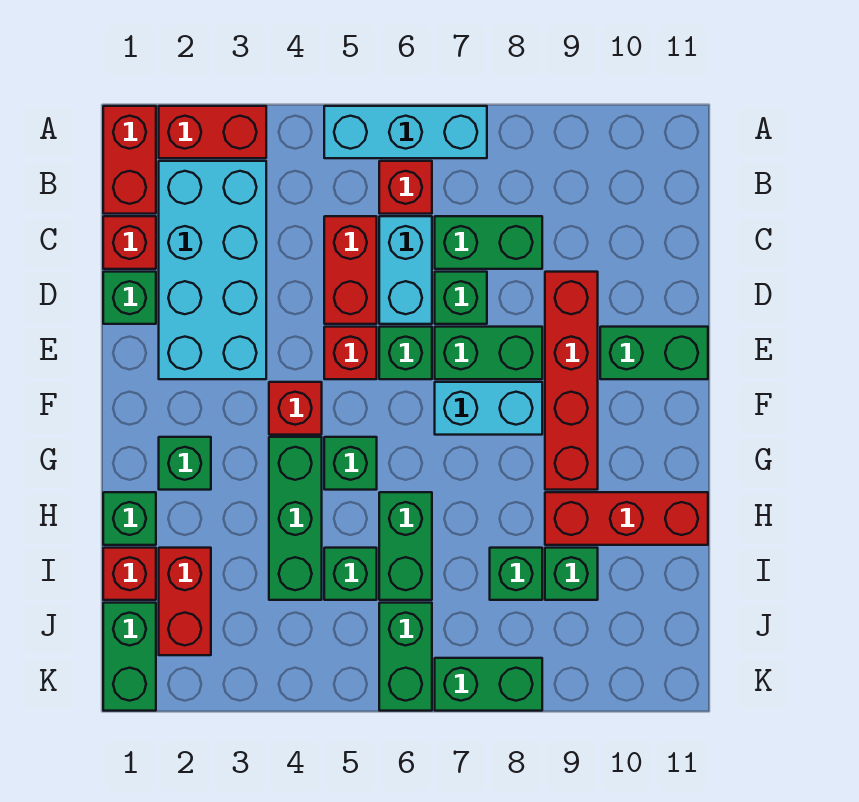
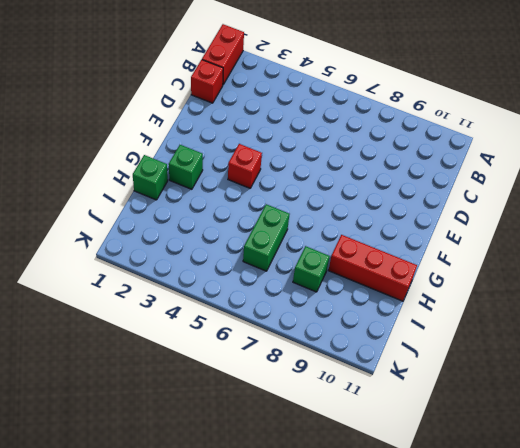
none -> red brick A2:A3 level 1
none -> cyan brick A5:A7 level 1
none -> cyan brick B2:E3 level 1
none -> red brick B6 level 1

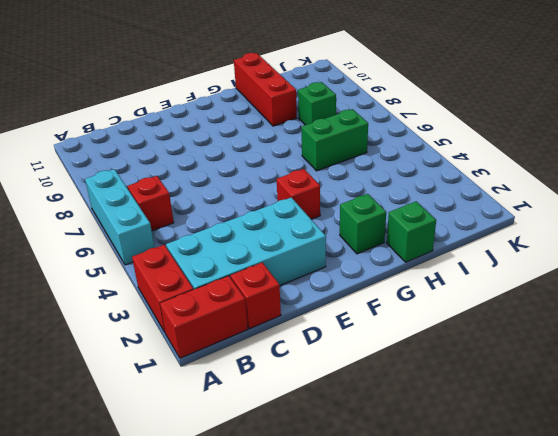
none -> red brick C5:D5 level 1
none -> cyan brick C6:D6 level 1
none -> green brick C7:C8 level 1
none -> green brick D1 level 1

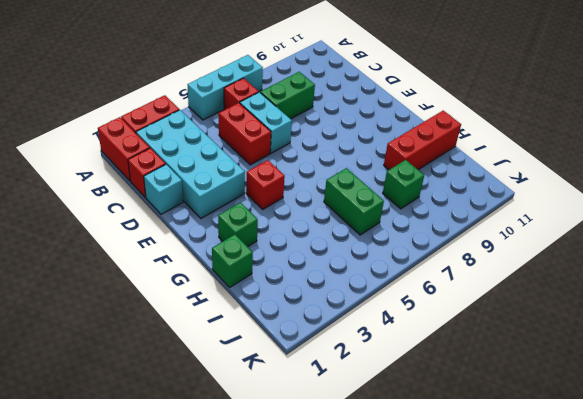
cyan brick D1 level 1 -> green brick D1 level 1
none -> green brick D7 level 1
none -> red brick D9:G9 level 1
none -> red brick E5 level 1
none -> green brick E6 level 1

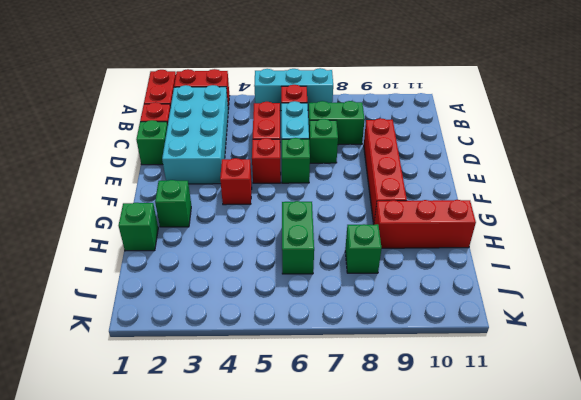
none -> green brick E7:E8 level 1
none -> green brick E10:E11 level 1
none -> cyan brick F7:F8 level 1
none -> green brick G4:I4 level 1

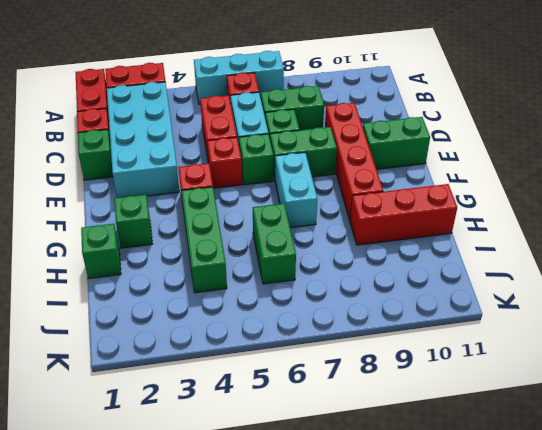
cyan brick F7:G7 level 1 -> cyan brick F7:F8 level 1
none -> green brick G5 level 1
none -> red brick I1 level 1
none -> red brick I2:J2 level 1
none -> green brick I5 level 1

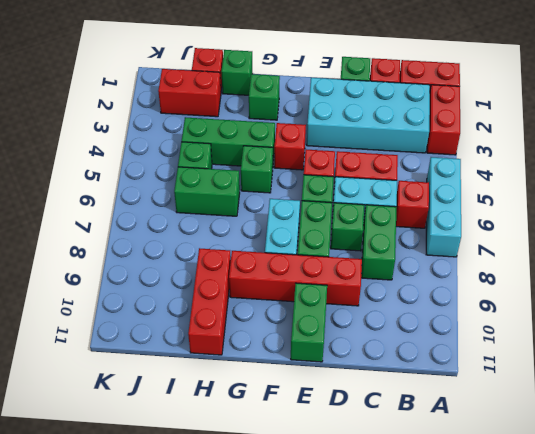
none -> green brick I8 level 1
none -> green brick I9 level 1
none -> green brick J1:K1 level 1
none -> green brick J6:K6 level 1

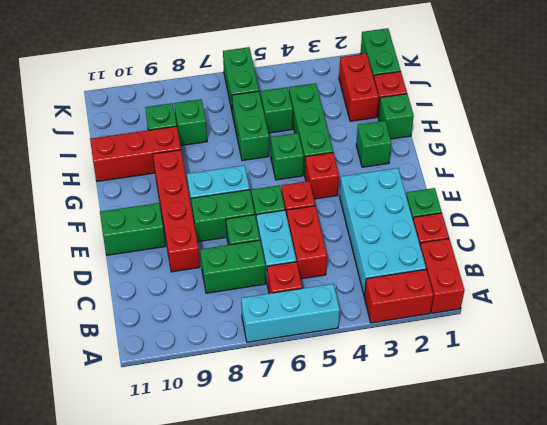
none -> green brick K7:K8 level 1

